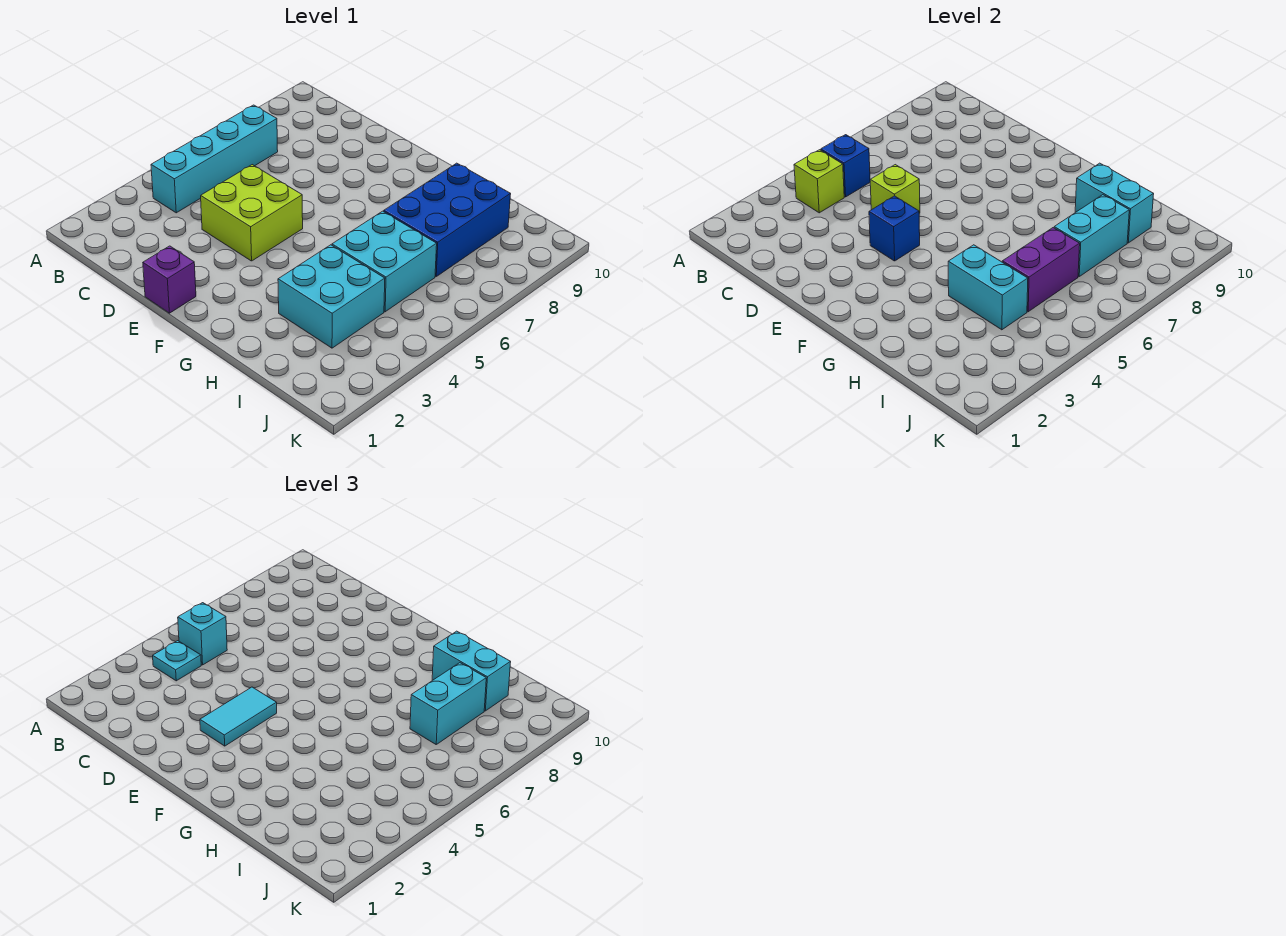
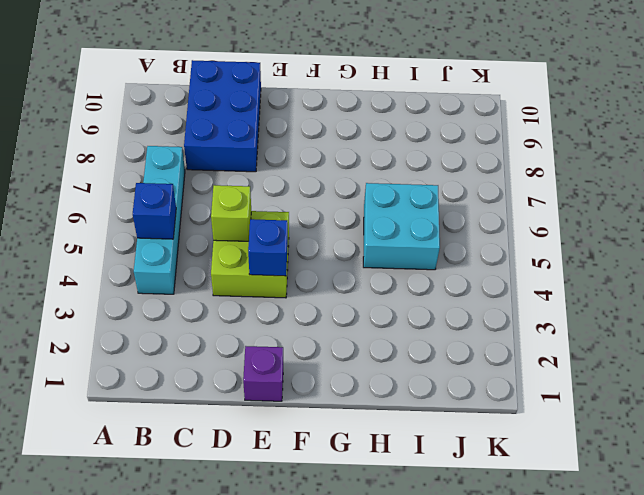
blue brick C8:D10 level 1 -> blue brick H7:I9 level 1
none -> cyan brick H3:I4 level 1
none -> lime brick B4 level 2
none -> cyan brick H4:I4 level 2

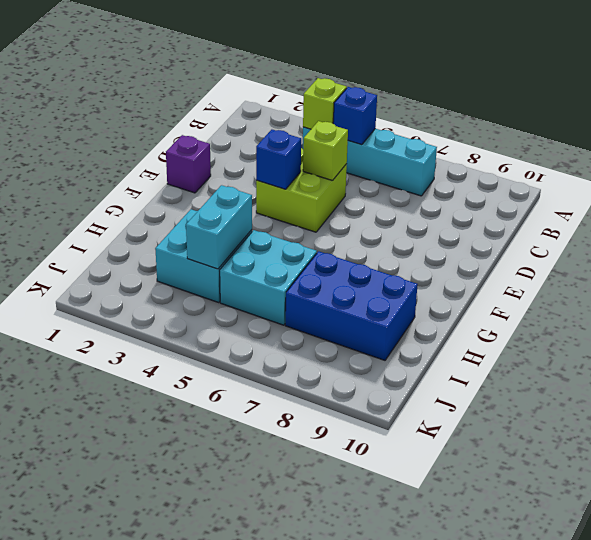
none -> cyan brick H9:I9 level 2
none -> purple brick I5:I6 level 2
none -> cyan brick I7:I8 level 2

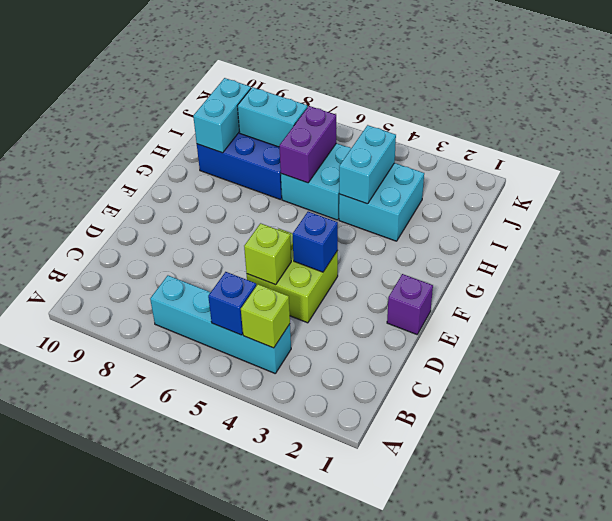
purple brick H6:I6 level 2 -> purple brick I5:I6 level 2
none -> cyan plate B4 level 3
none -> cyan brick B5 level 3
none -> cyan tile E3:E4 level 3

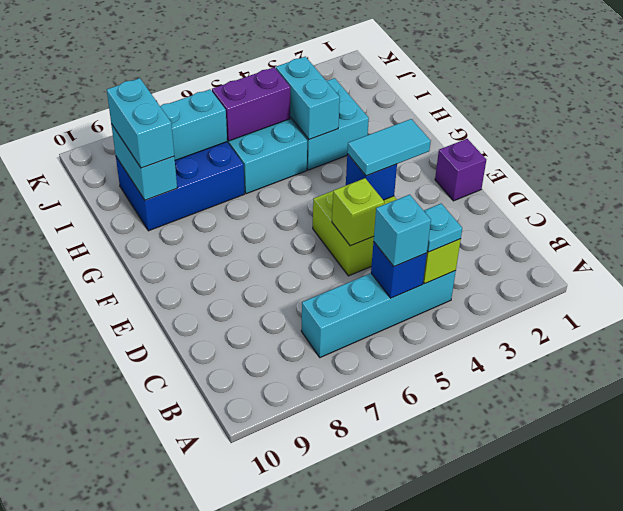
none -> cyan brick I7:I8 level 3

